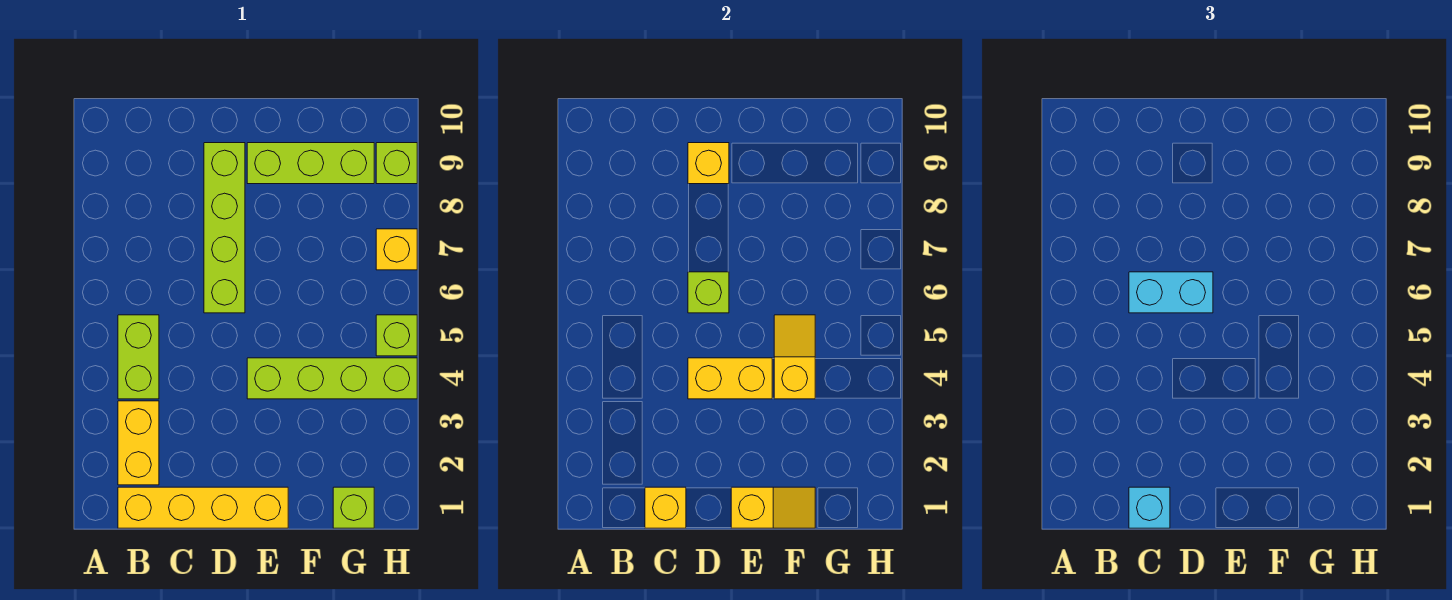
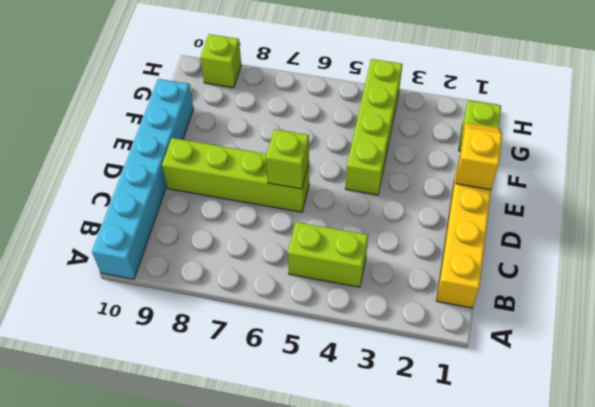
cyan brick A10:F10 level 1 -> none
none -> yellow brick B2:B3 level 1
none -> lime brick E9:G9 level 1
none -> lime brick H5 level 1

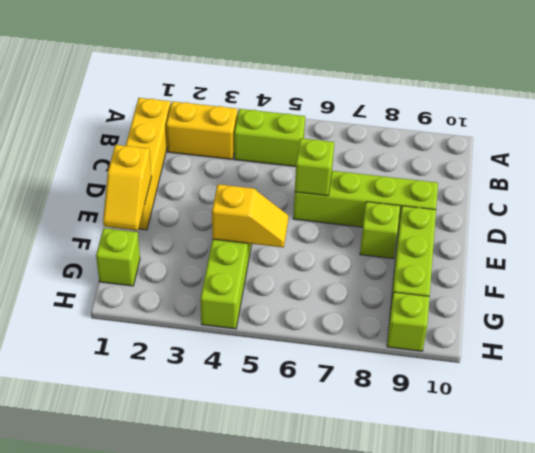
lime brick E8 level 1 -> lime brick H5 level 1
none -> yellow brick H7 level 1
none -> yellow brick C1 level 2
none -> yellow brick D4:E4 level 2

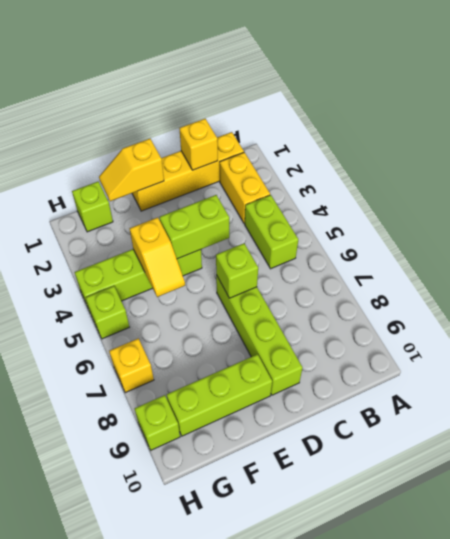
lime brick D4:E4 level 2 -> yellow brick D4:E4 level 2
none -> yellow brick D9 level 2
none -> cyan brick C1 level 3
none -> cyan brick C6:D6 level 3

